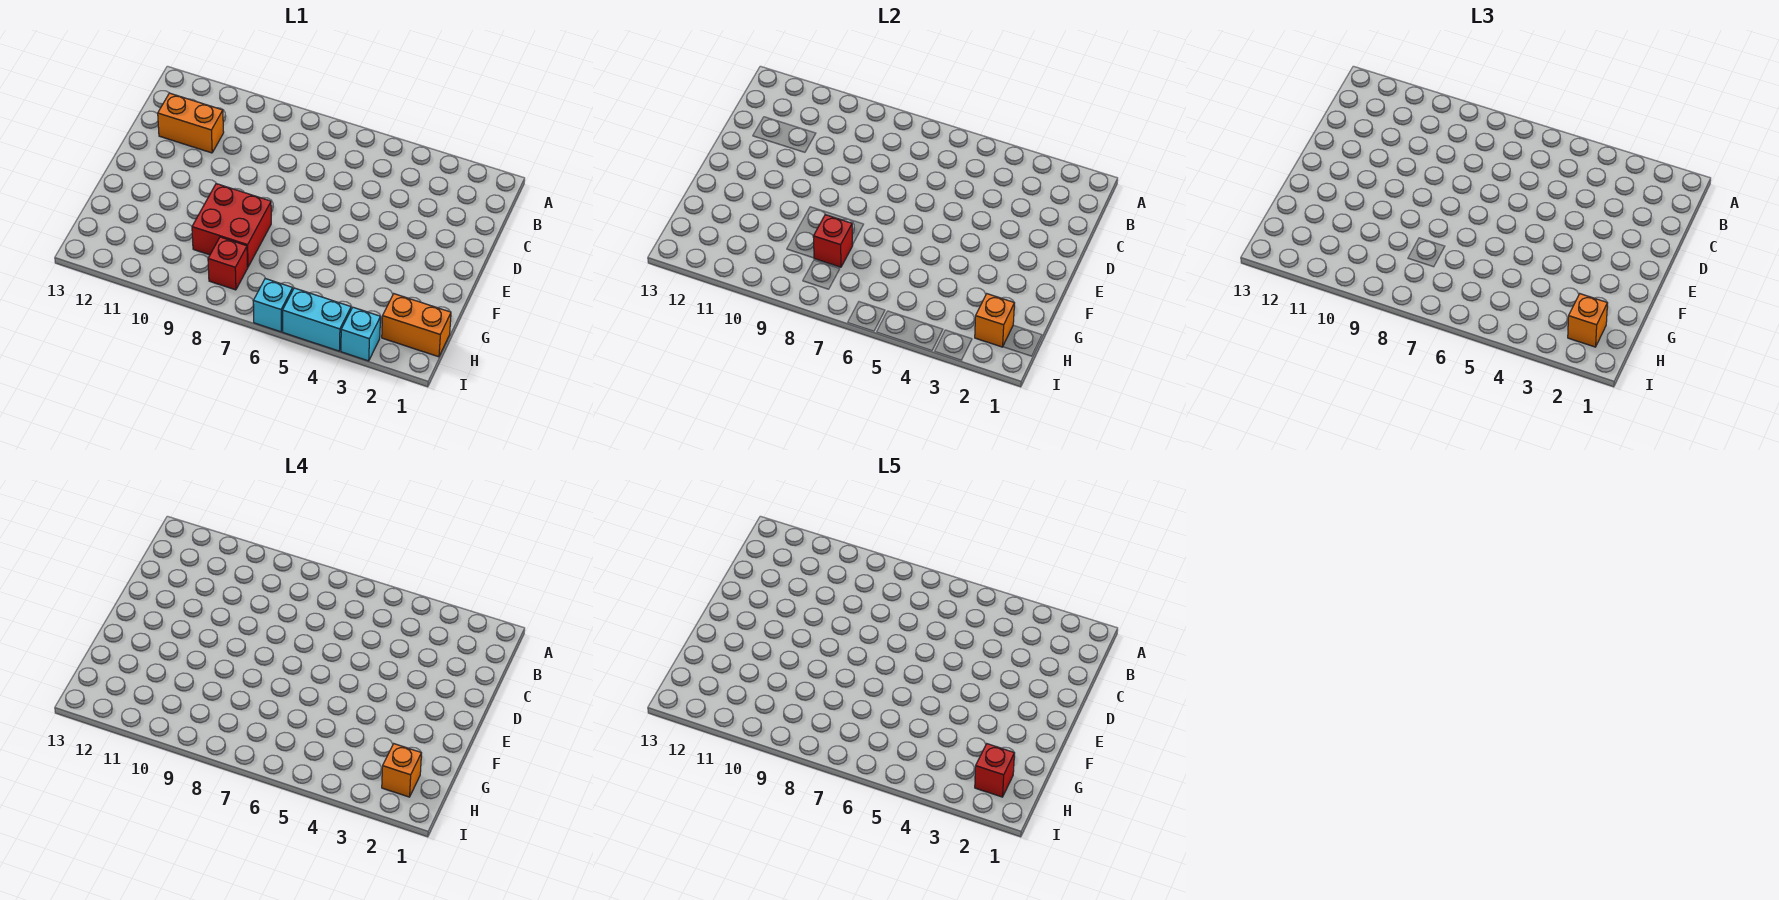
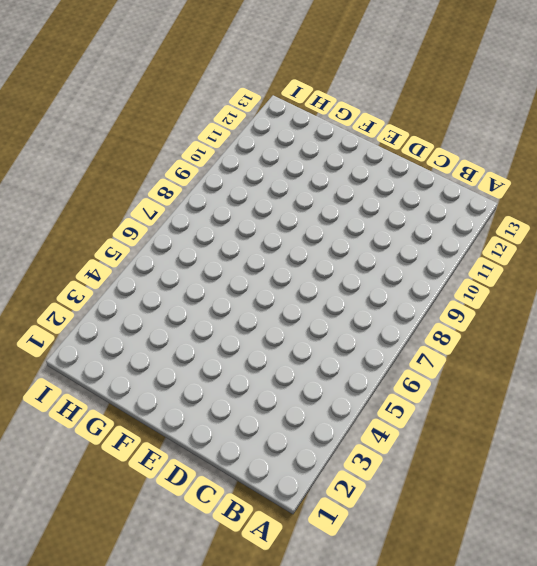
none -> orange brick C11:C12 level 1
none -> red brick F8:G9 level 1
none -> orange brick H1:H2 level 1

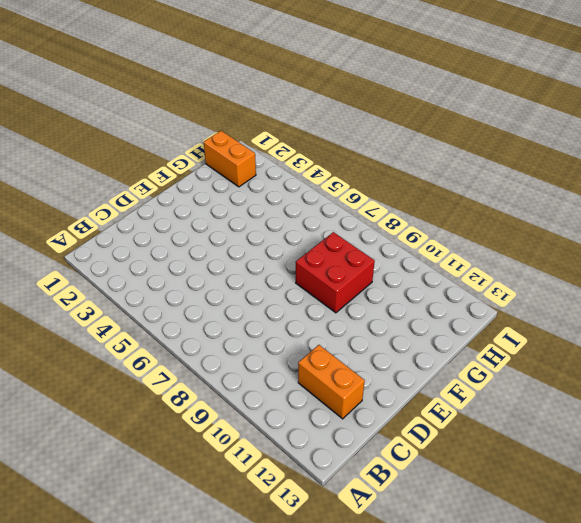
none -> red brick H8 level 1
none -> cyan brick I3 level 1
none -> cyan brick I4:I5 level 1

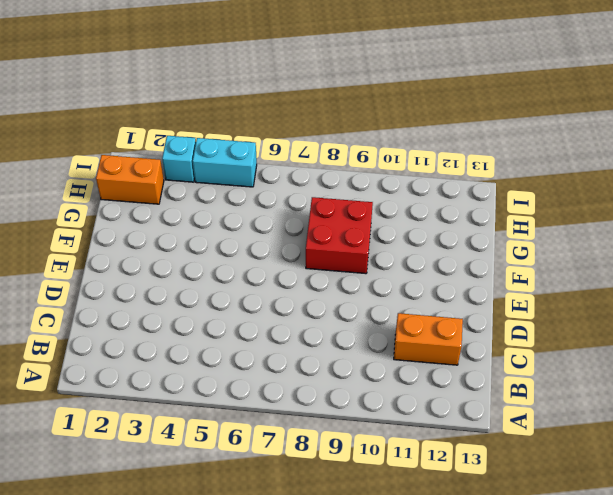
none -> red brick H8 level 1
none -> cyan brick I6 level 1
none -> red brick G8 level 2

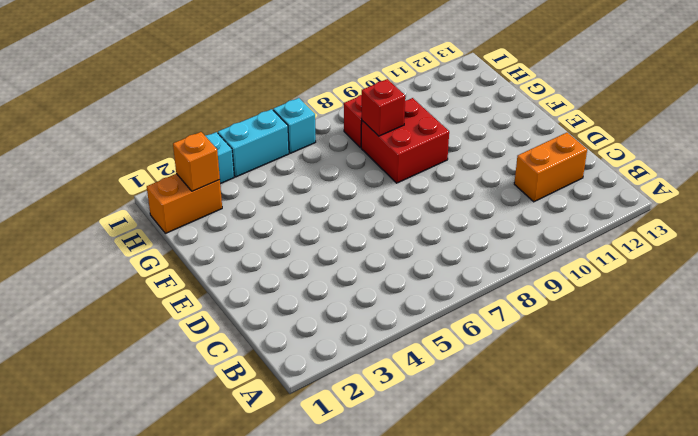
none -> orange brick H2 level 3
none -> orange brick H2 level 4
none -> red brick H2 level 5

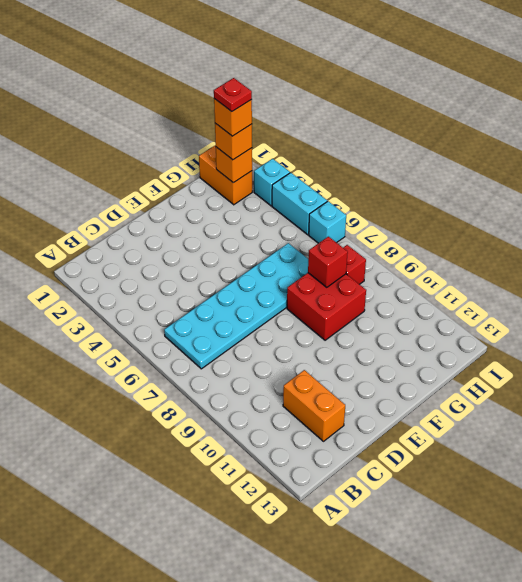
cyan plate B6:G7 level 1 -> none
red plate H2 level 5 -> red brick H2 level 5

